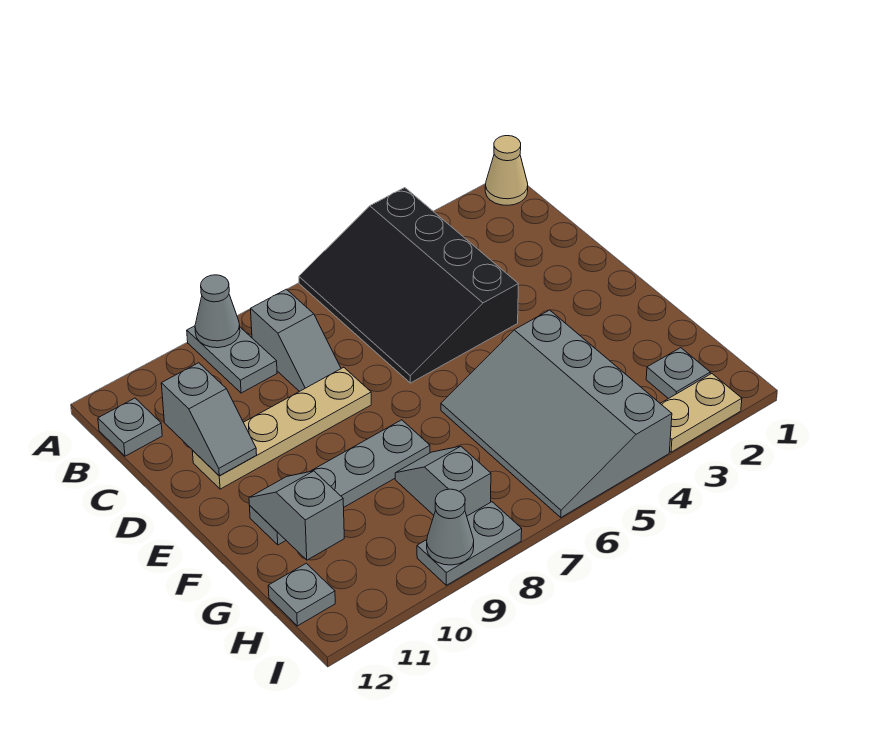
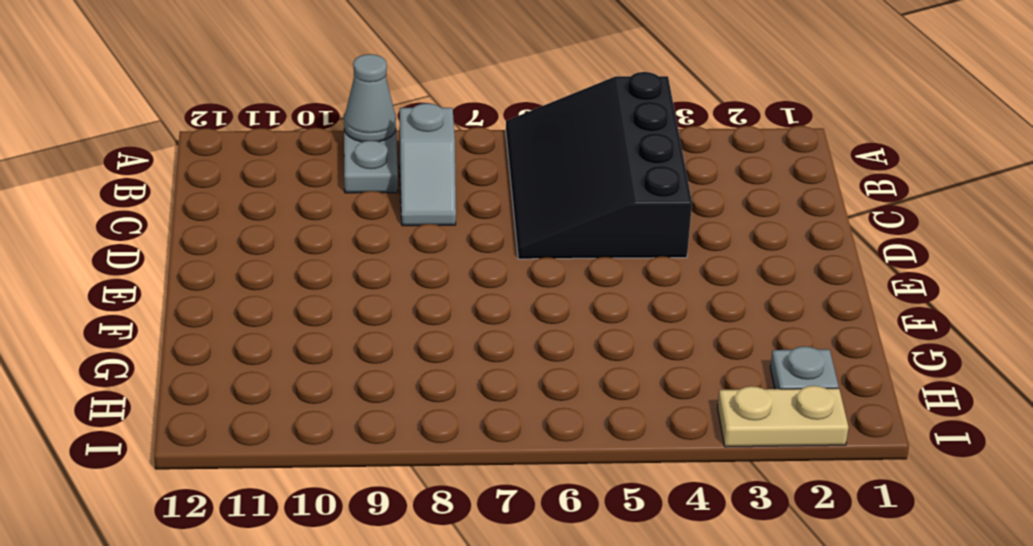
none -> tan cone A1 level 1
none -> grey plate B12 level 1
none -> tan plate D8:D11 level 1

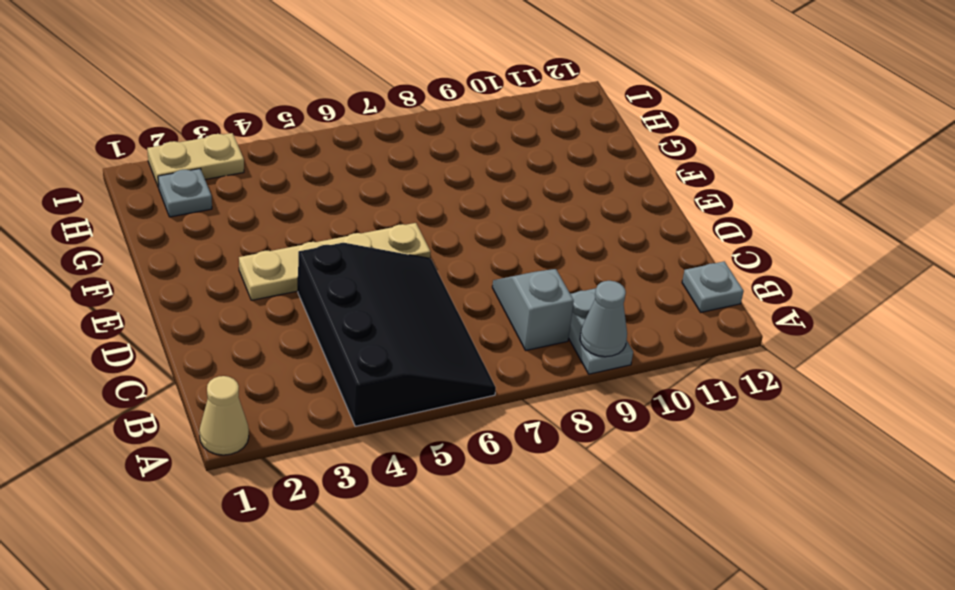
tan plate E3:E6 level 1 -> tan plate D8:D11 level 1
none -> grey slope F4:I6 level 1 top 4
none -> grey plate F8:F11 level 1
none -> grey slope G8:H8 level 1 top H

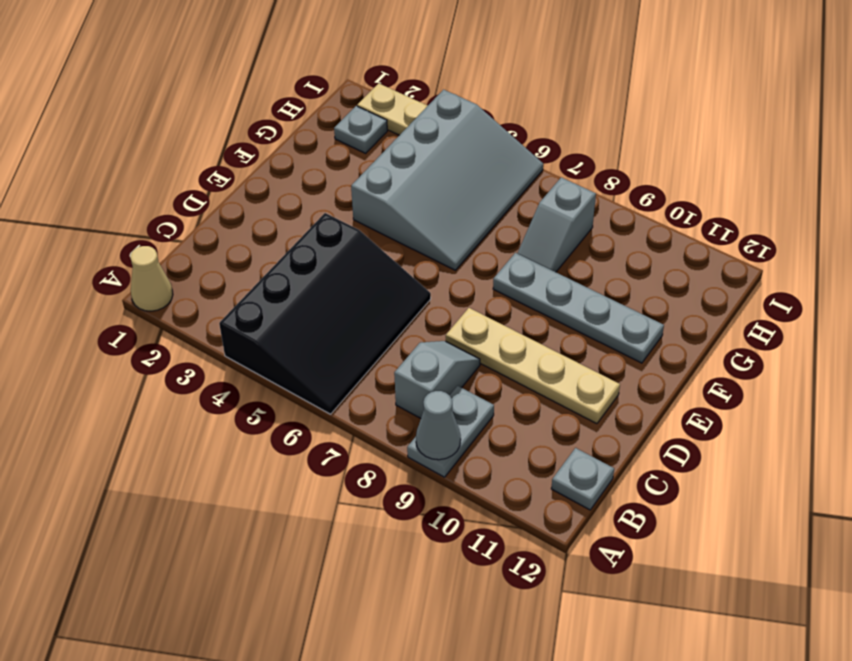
none -> grey plate H12 level 1
none -> grey plate I8:I9 level 1
none -> grey slope C11:D11 level 2 top C

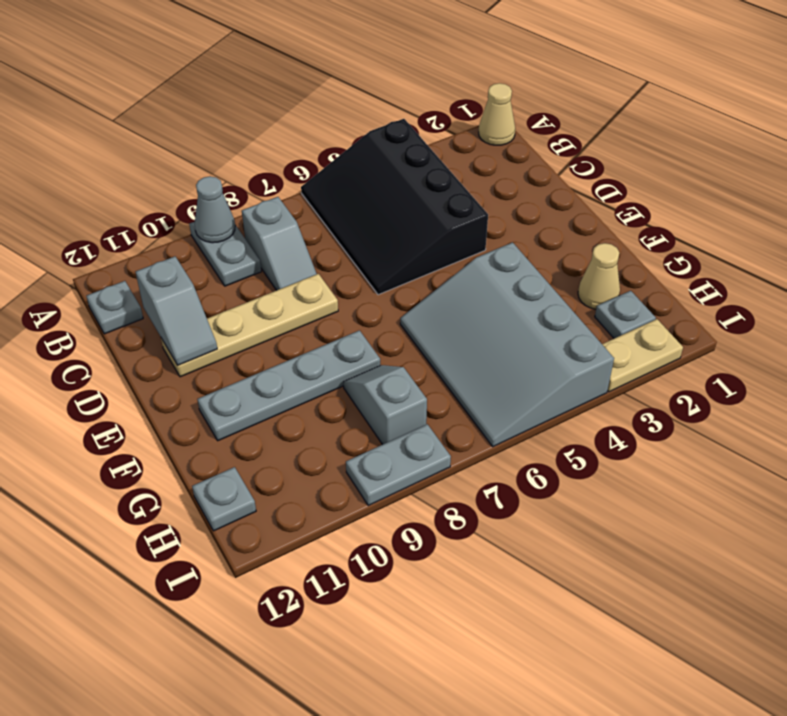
tan cone G2 level 1 -> none
none -> grey slope F11:G11 level 2 top G
none -> grey cone I9 level 2

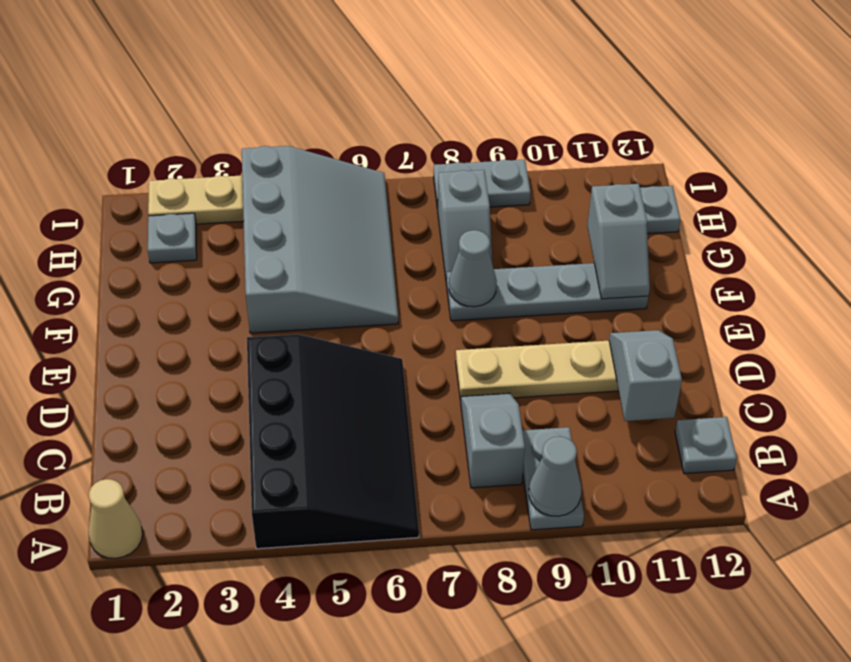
grey cone F8 level 2 -> grey cone I9 level 2

